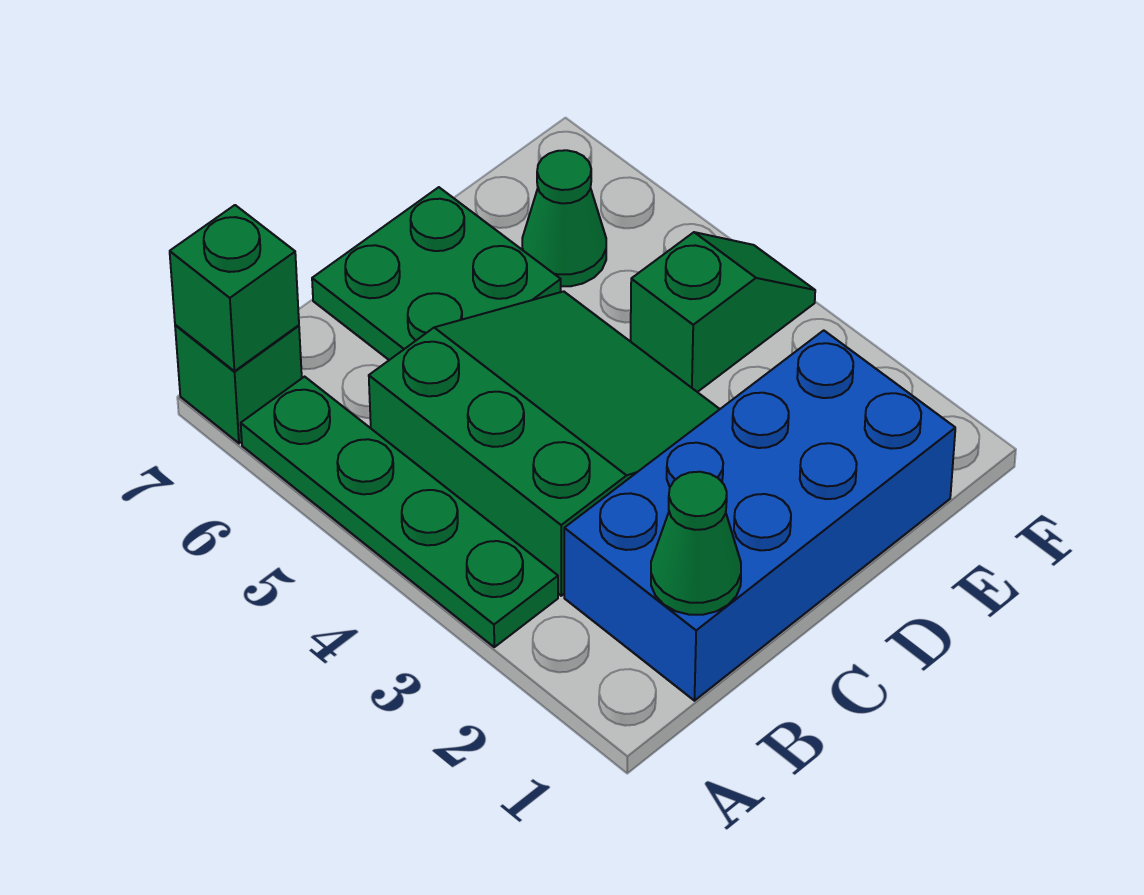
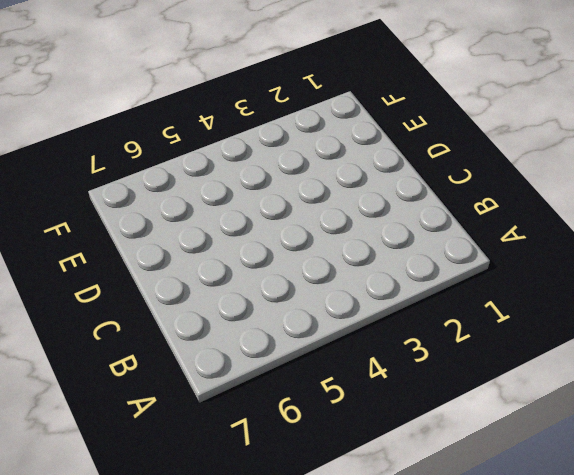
none -> green plate A3:A6 level 1
none -> green brick A7 level 1

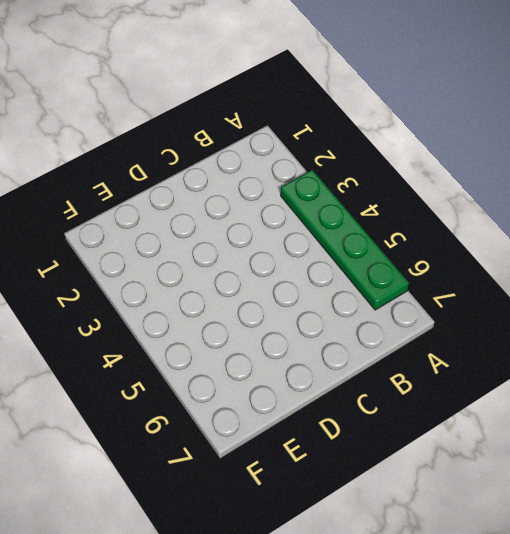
none -> green brick A7 level 1
none -> blue brick B1:E2 level 1

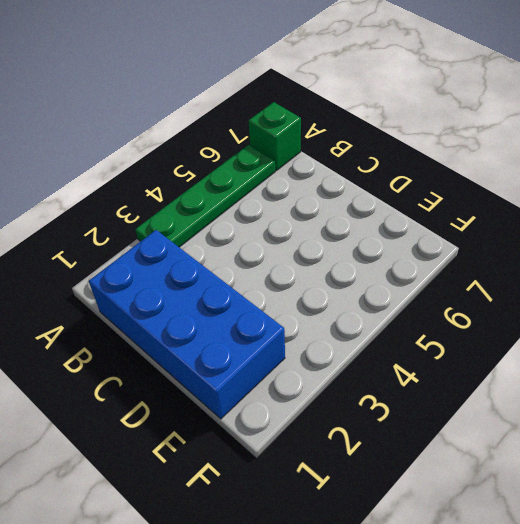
none -> green slope B3:D5 level 1 top B
none -> green plate C6:D7 level 1

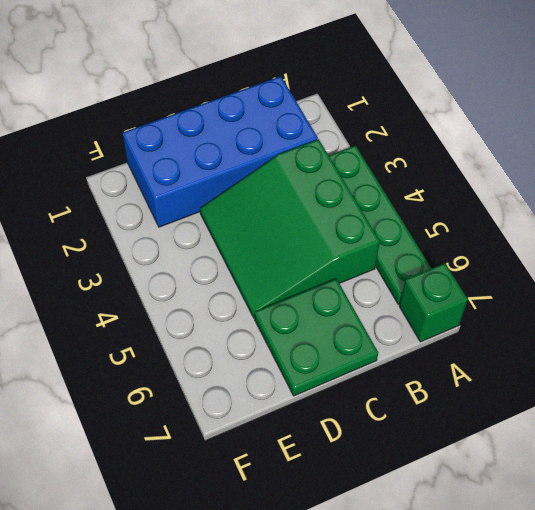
none -> green slope E4:F4 level 1 top E
none -> green cone E6 level 1

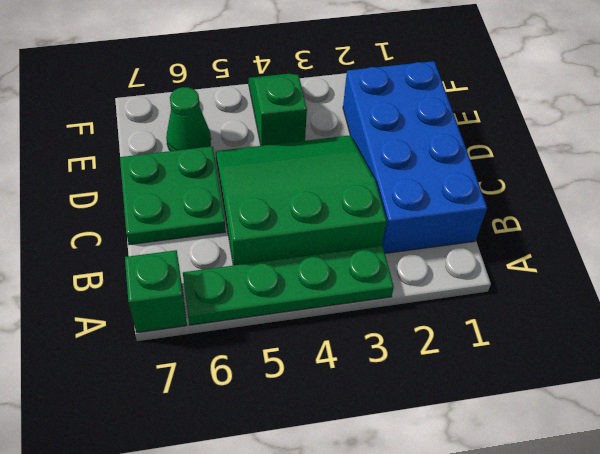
none -> green brick A7 level 2
none -> green cone B1 level 2

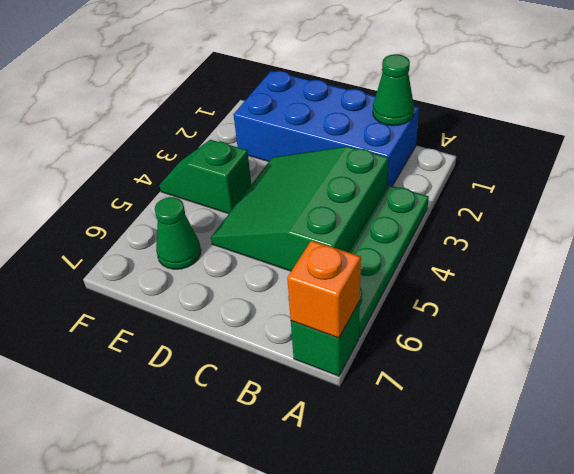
orange brick A7 level 2 -> green brick A7 level 2
none -> green plate C6:D7 level 1

